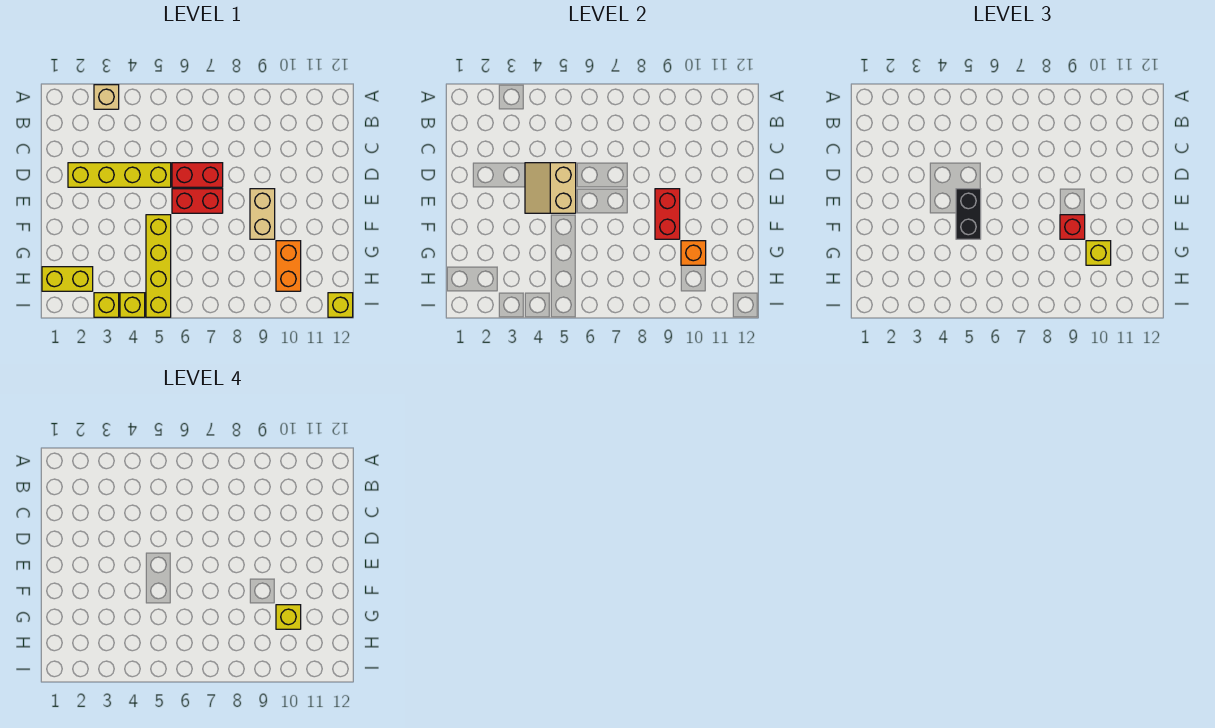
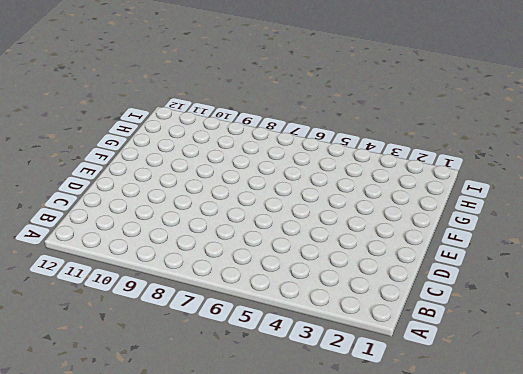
none -> tan brick A3 level 1
none -> yellow brick D2:D5 level 1
none -> red brick D6:D7 level 1

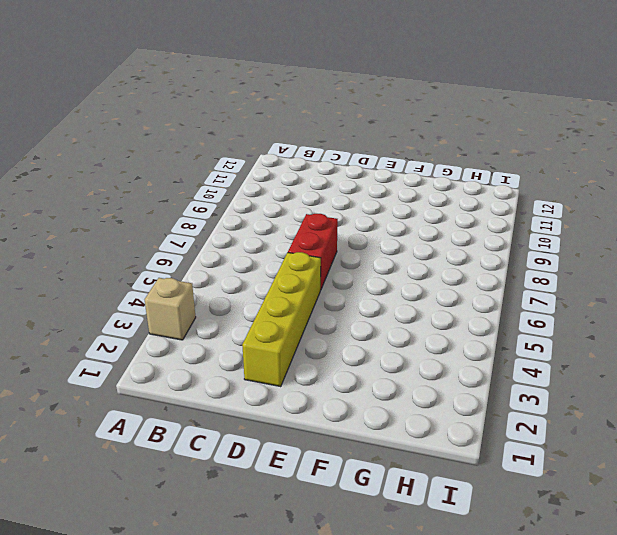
none -> red brick E6:E7 level 1
none -> tan brick E9:F9 level 1
none -> yellow brick F5:I5 level 1

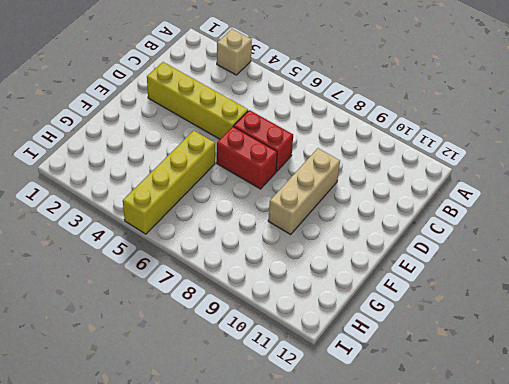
tan brick D9:F9 level 1 -> tan brick E9:F9 level 1
none -> orange brick G10:H10 level 1
none -> yellow brick H1:H2 level 1
none -> yellow brick I3 level 1

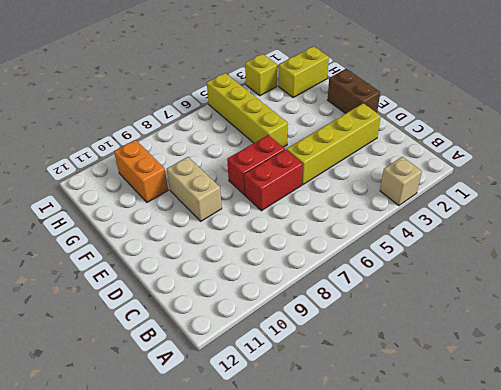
brown brick E1:F1 level 1 -> none
none -> yellow brick I4 level 1
none -> yellow brick I12 level 1
none -> tan slope D4:E5 level 2 top 5

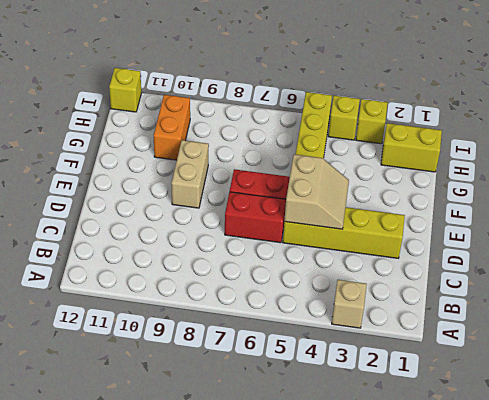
none -> red brick E9:F9 level 2
none -> orange brick G10 level 2
none -> black brick E5:F5 level 3

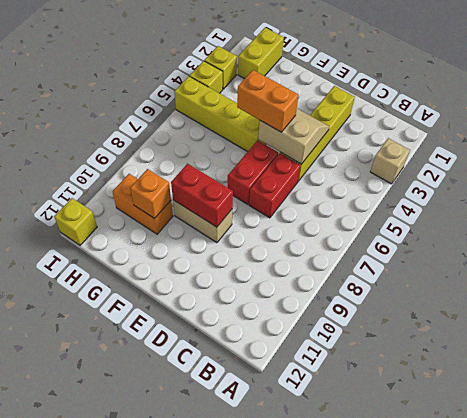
orange brick E5:F5 level 3 -> black brick E5:F5 level 3
none -> red brick F9 level 3
none -> yellow brick G10 level 3
none -> yellow brick G10 level 4

